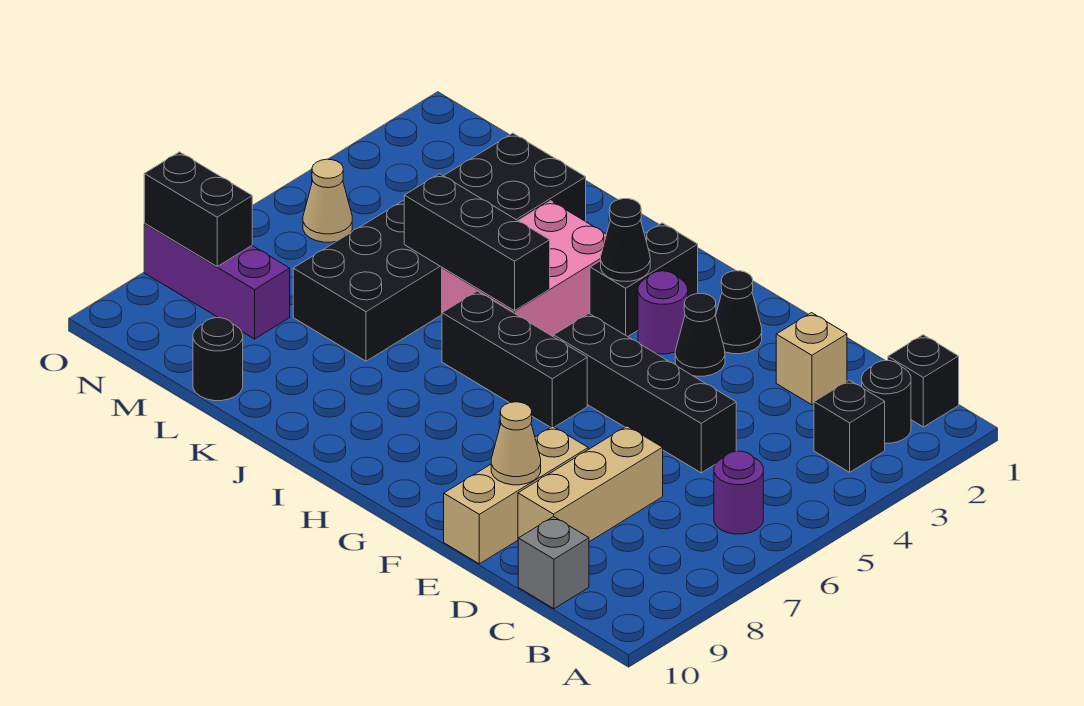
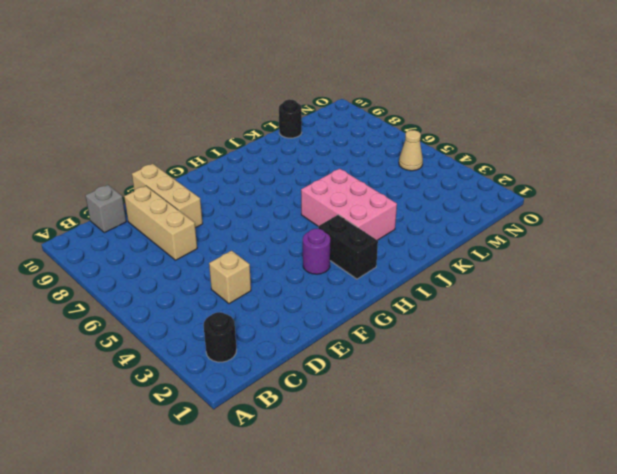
tan brick D4 level 1 -> tan brick D2 level 1
none -> black brick B1 level 1
none -> black brick B3 level 1
none -> purple round brick B6 level 1

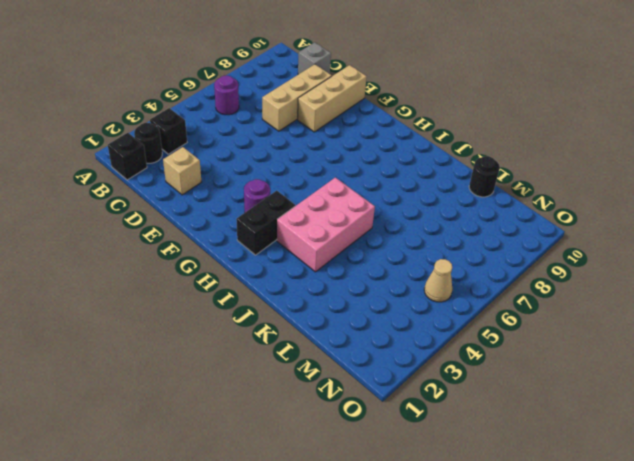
none -> black brick D5:G5 level 1
none -> black cone F2 level 1
none -> black cone F3 level 1

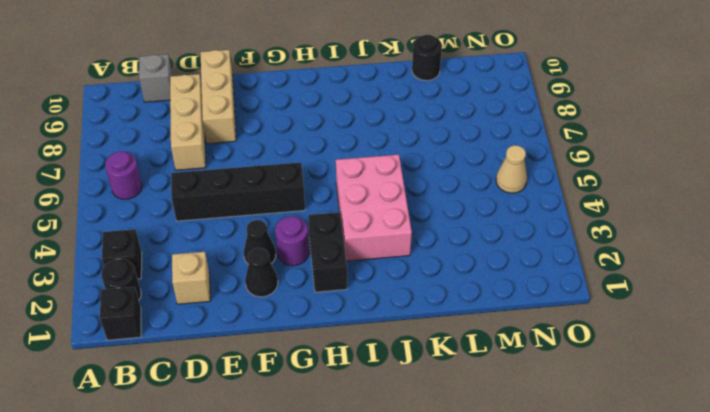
none -> black brick G6:I6 level 1
none -> black brick K2:L7 level 1
none -> purple brick M8:O8 level 1

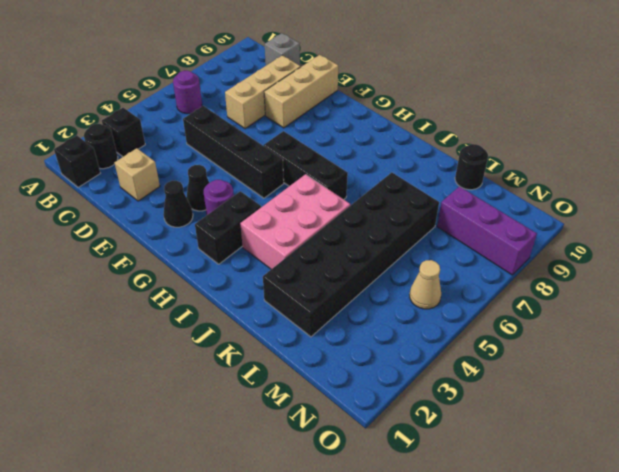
none -> tan cone E9 level 2
none -> black cone H3 level 2
none -> black brick I5:K5 level 2

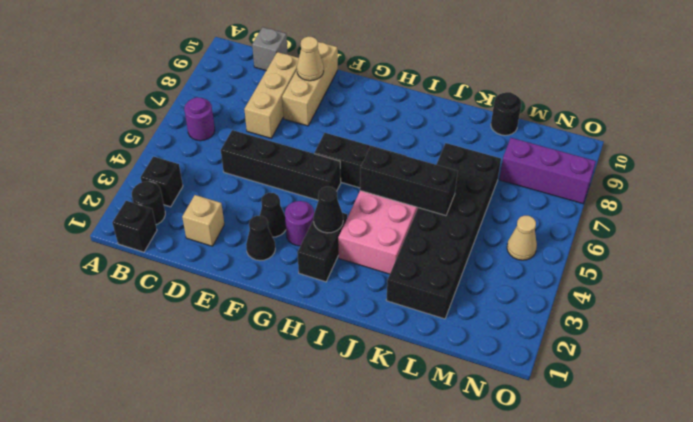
none -> black brick N8:O8 level 2

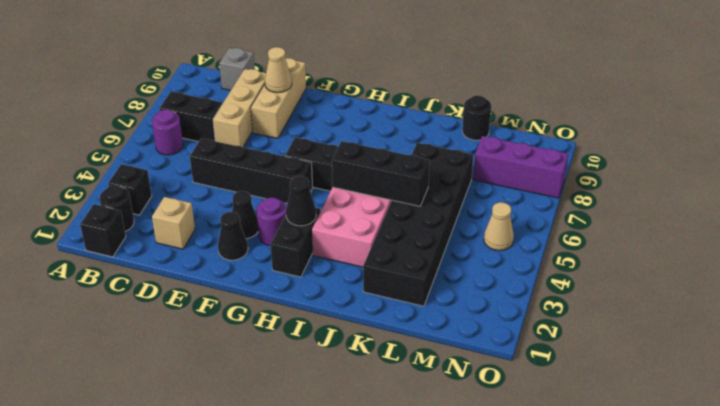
black brick B7:C7 level 1 -> black brick N8:O8 level 2

